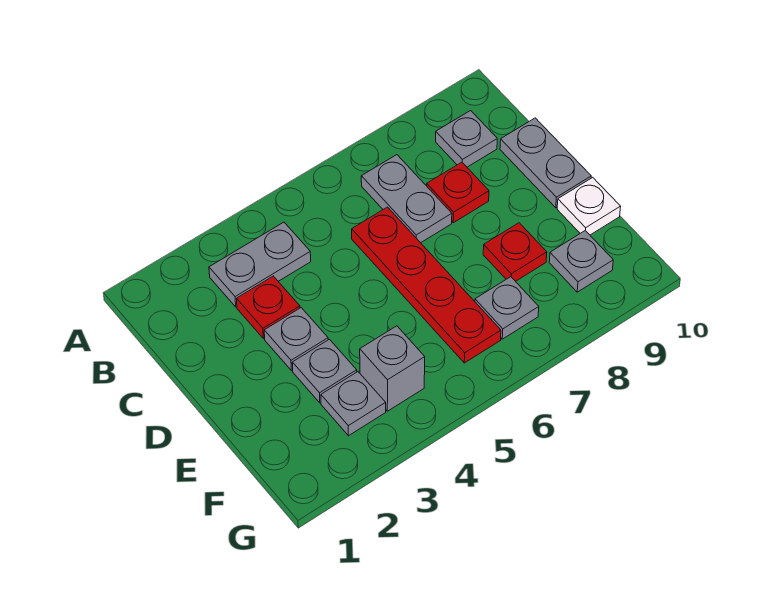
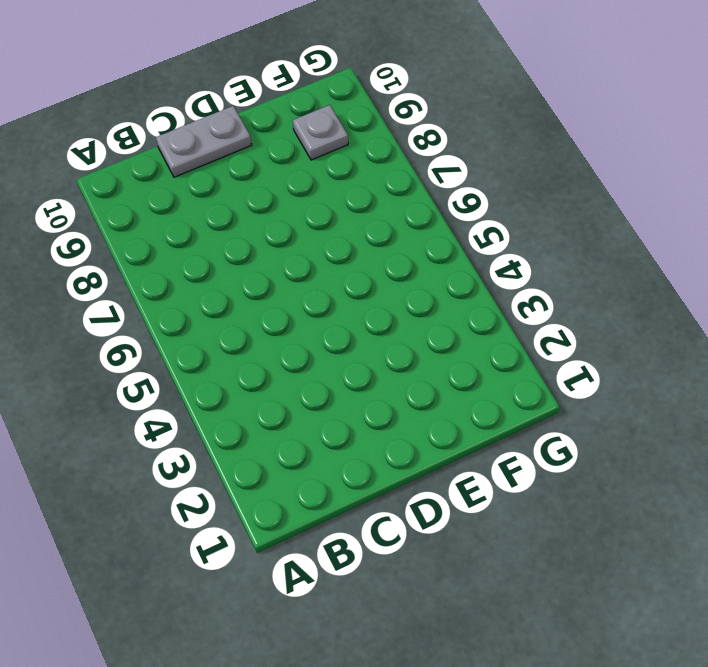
none -> grey plate B3:B4 level 1
none -> grey plate B7:C7 level 1
none -> grey plate B9 level 1

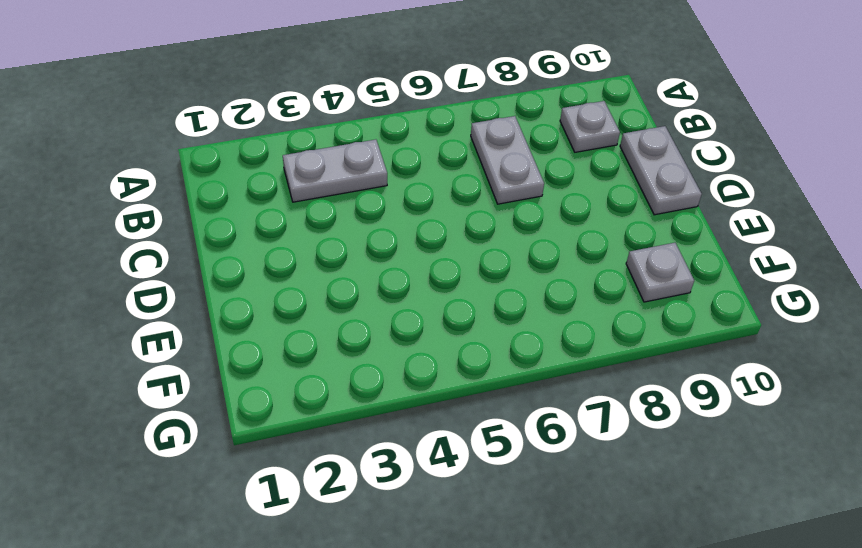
none -> red plate C3 level 1
none -> red plate C6:F6 level 1
none -> red plate C8 level 1

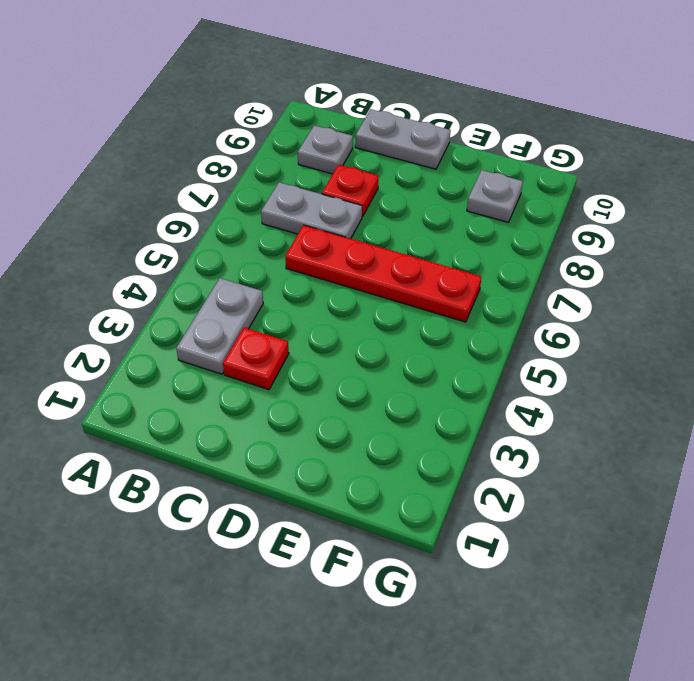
none -> grey plate D3 level 1
none -> grey plate E3 level 1
none -> red plate E8 level 1

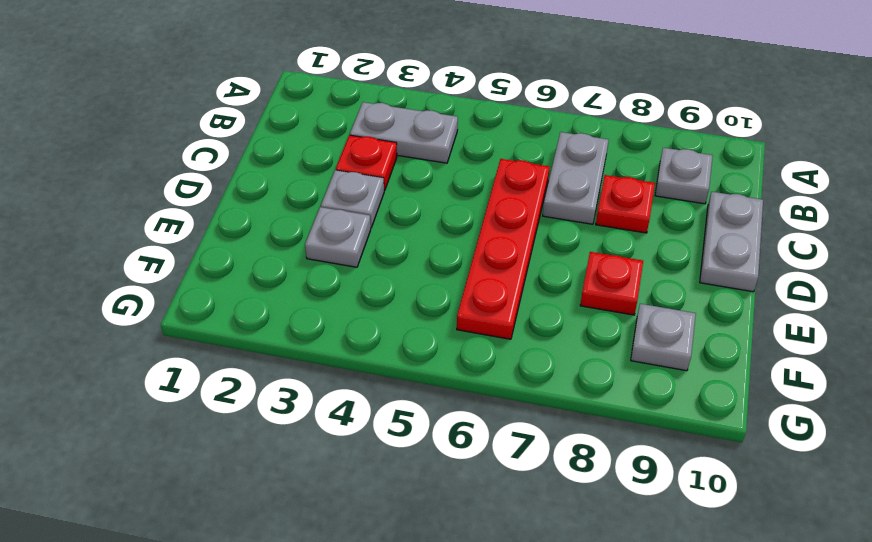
none -> white plate E10 level 1
none -> grey plate F3 level 1
none -> grey brick F4 level 1

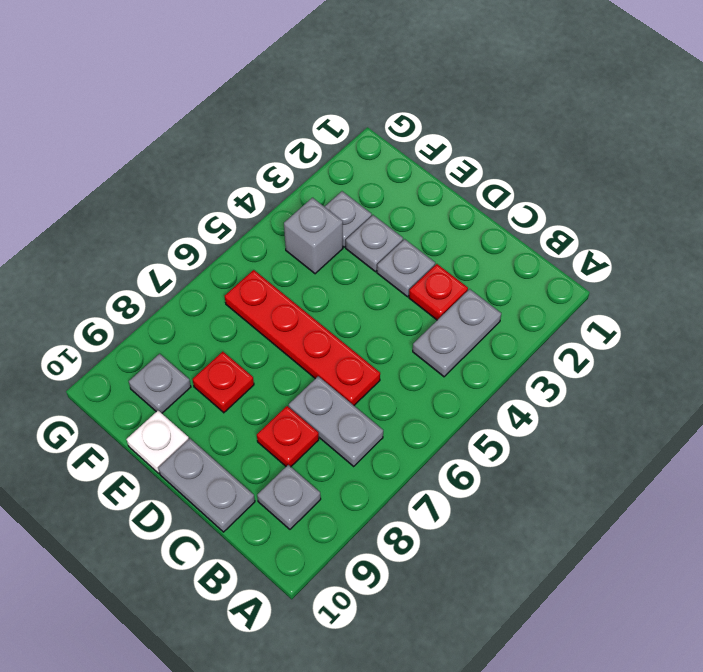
none -> grey plate F7 level 1

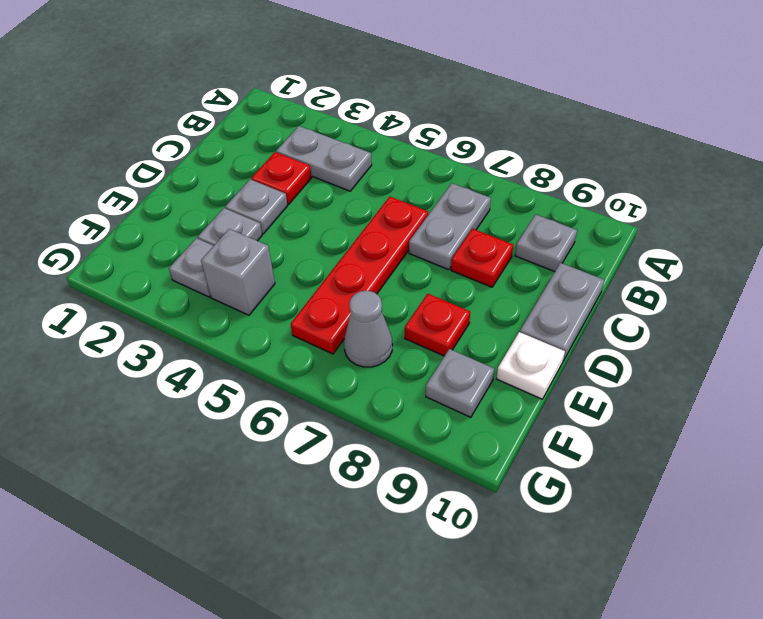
grey cone F7 level 1 -> grey plate F7 level 1

